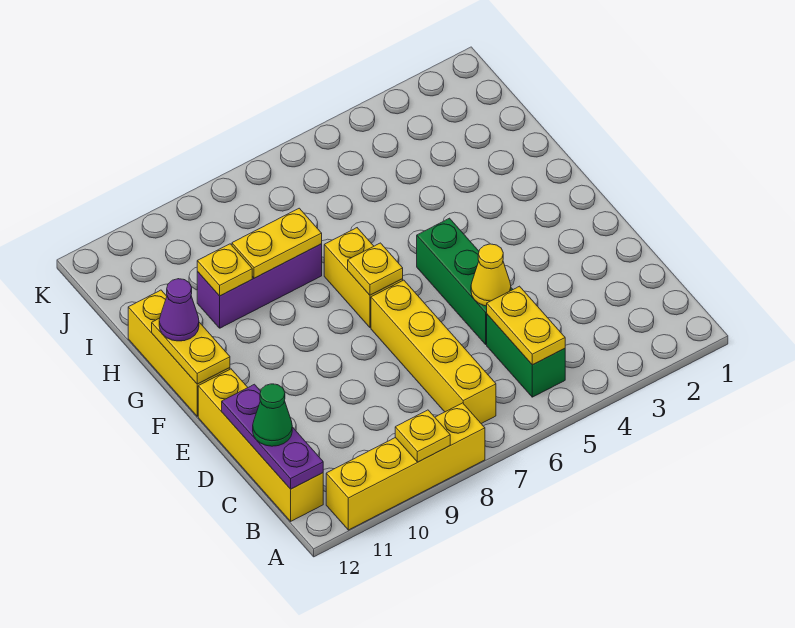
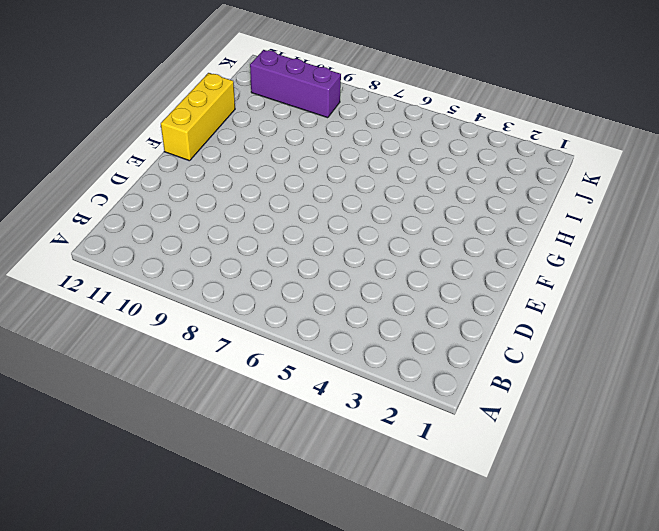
purple brick J9:J11 level 1 -> purple brick H8:H10 level 1
none -> yellow brick A8:A11 level 1
none -> green brick B5:C5 level 1
none -> yellow brick B7:E7 level 1

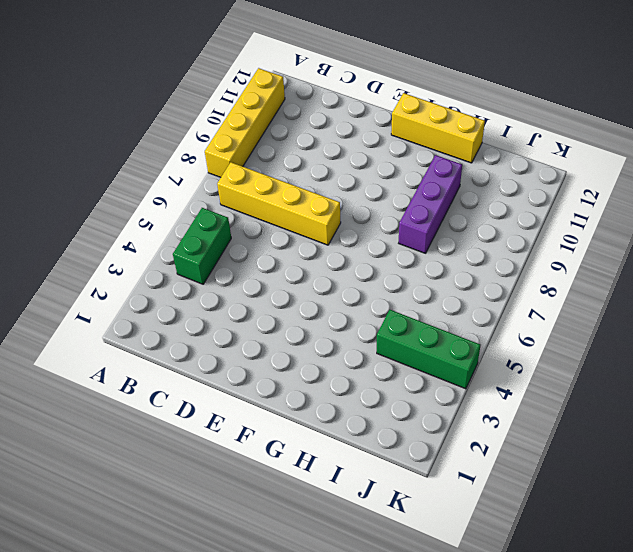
green brick B4:B5 level 1 -> green brick B5:C5 level 1
green brick I4:K4 level 1 -> green brick D5:F5 level 1
none -> yellow brick B12:E12 level 1
none -> yellow brick F7:G7 level 1
none -> yellow plate A9 level 2

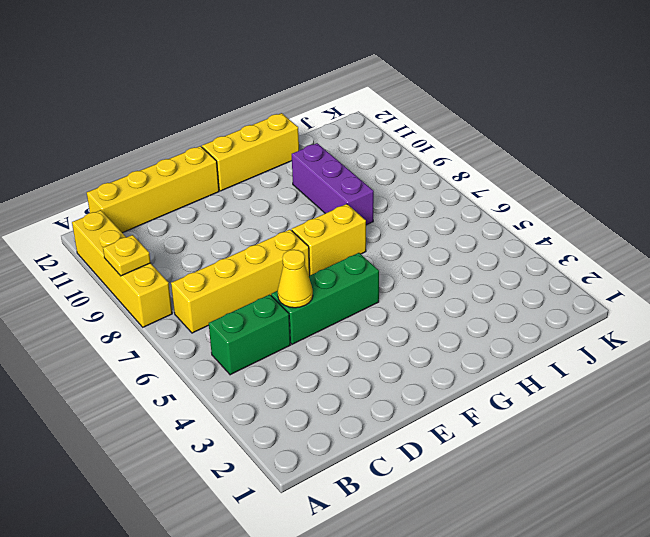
none -> yellow plate B5:C5 level 2
none -> purple plate B12:D12 level 2
none -> yellow plate F7 level 2

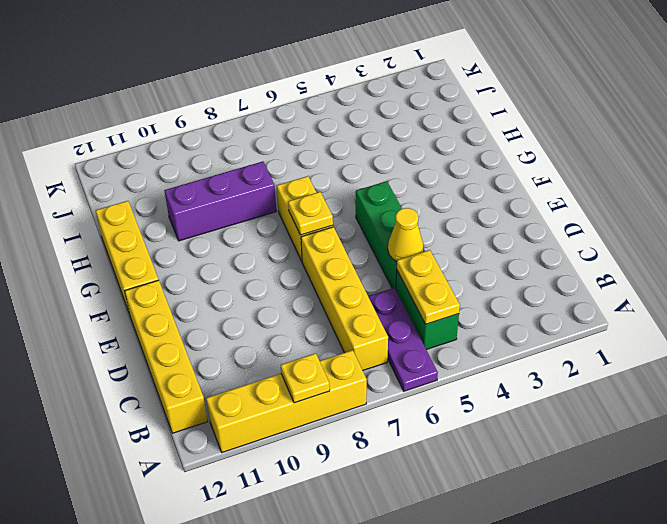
purple plate A6:C6 level 1 -> purple plate B12:D12 level 2
none -> yellow plate F12:G12 level 2
none -> yellow plate H8:H9 level 2
none -> yellow plate H10 level 2

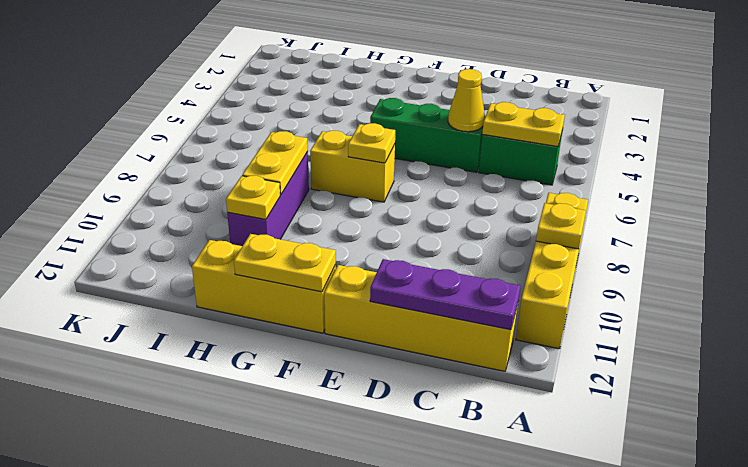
none -> yellow brick B7:E7 level 1
none -> green cone C12 level 3
none -> purple cone G12 level 3

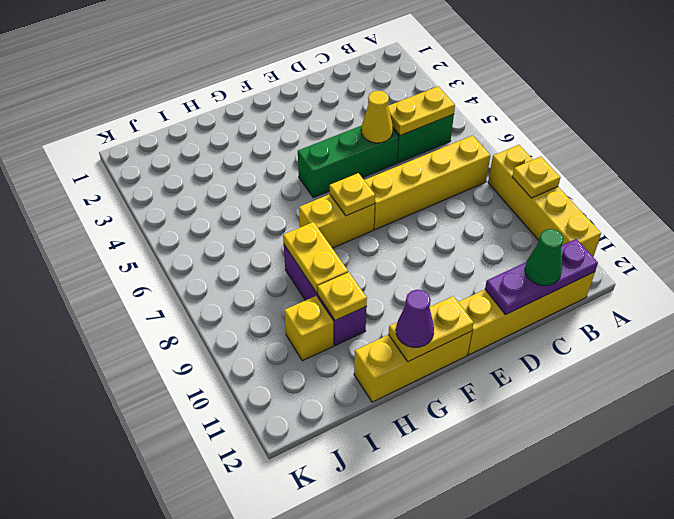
yellow brick I10 level 1 -> none

